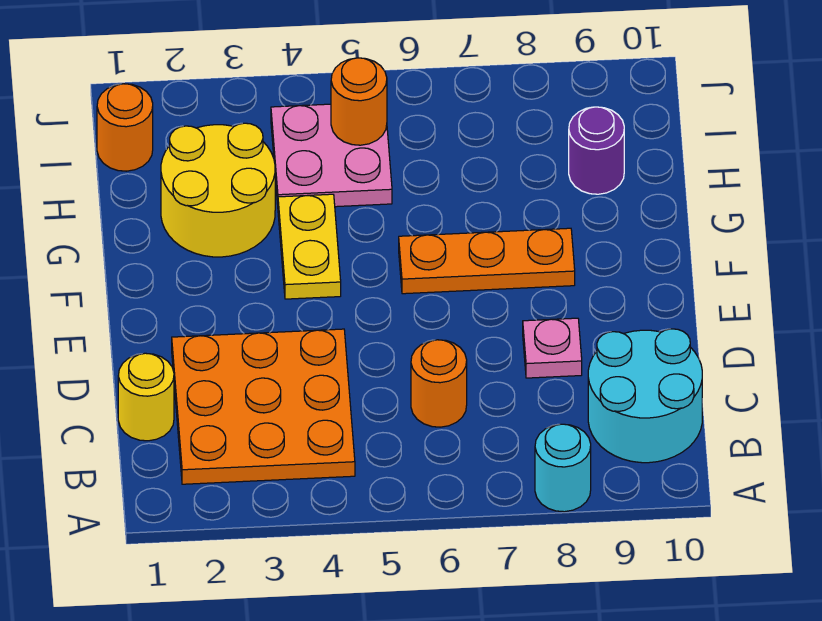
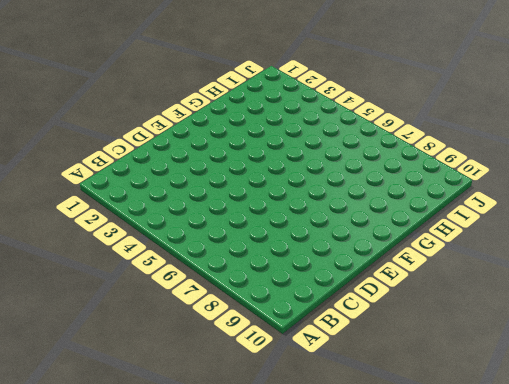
none -> cyan round brick A8 level 1
none -> orange plate B2:D4 level 1
none -> cyan round brick B9:C10 level 1

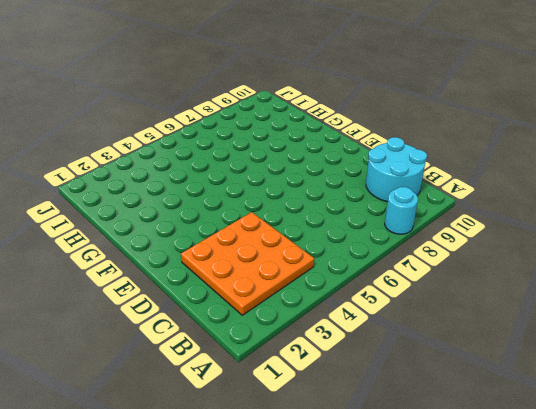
none -> yellow round brick C1 level 1
none -> orange round brick C6 level 1
none -> pink plate D8 level 1

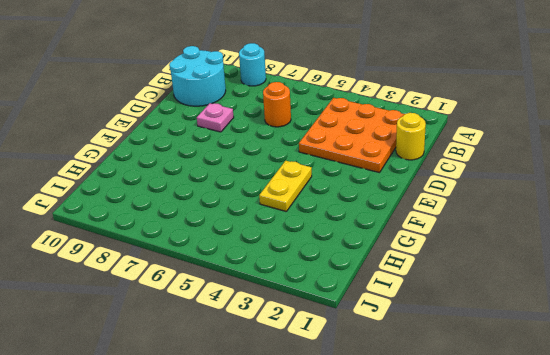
none -> orange plate F6:F8 level 1
none -> yellow round brick G2:H3 level 1
none -> pink plate H4:I5 level 1

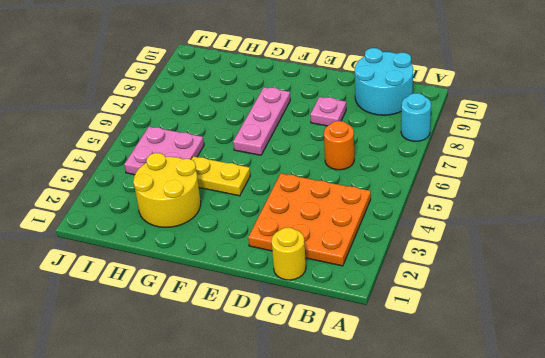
pink plate F6:F8 level 1 -> orange plate F6:F8 level 1
none -> purple round brick H9 level 1
none -> orange round brick I1 level 1
none -> orange round brick I5 level 2

